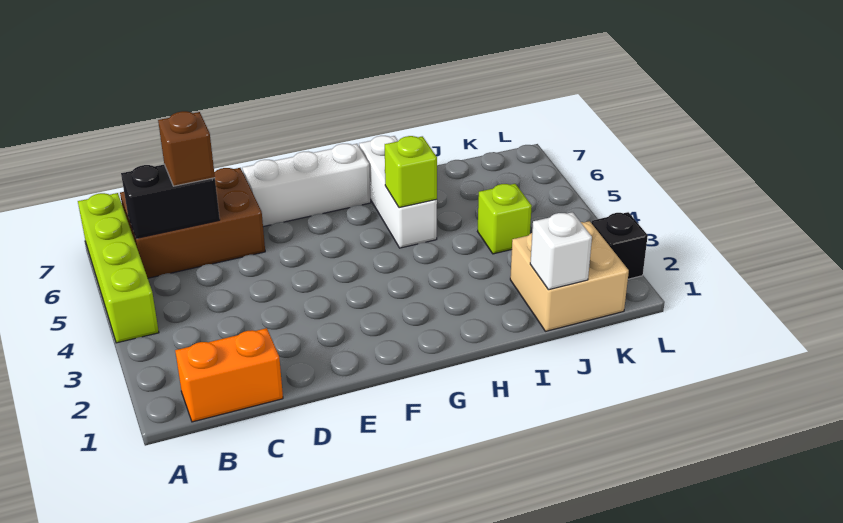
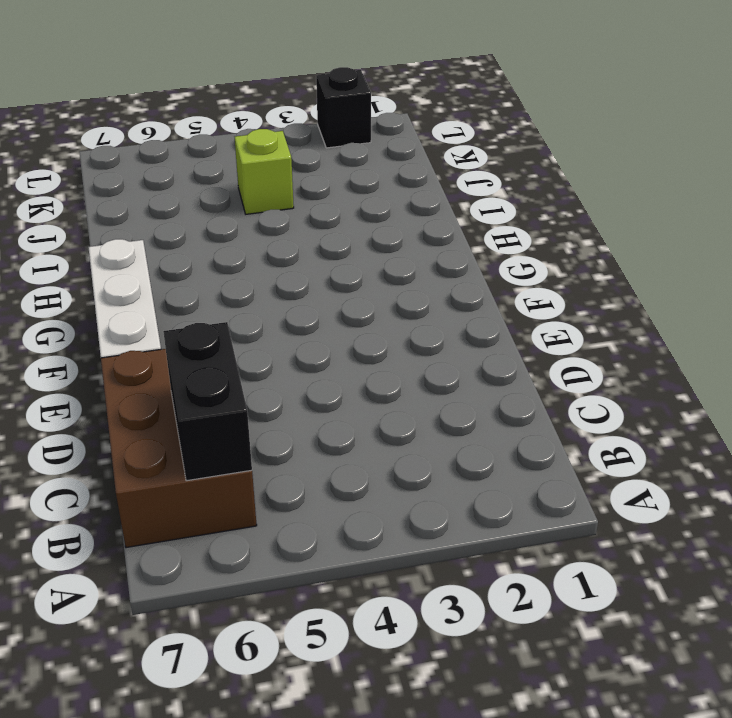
none -> lime brick A4:A7 level 1
none -> orange brick B1:C1 level 1
none -> white brick H5:H7 level 1

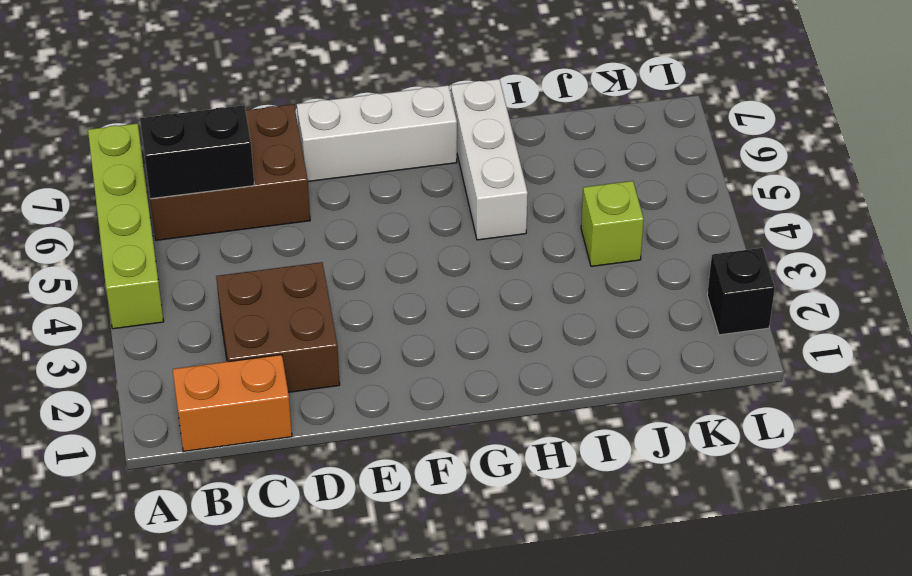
brown brick C2:D3 level 1 -> none
none -> tan brick J1:K2 level 1
none -> lime brick H5 level 2
none -> white brick J1 level 2

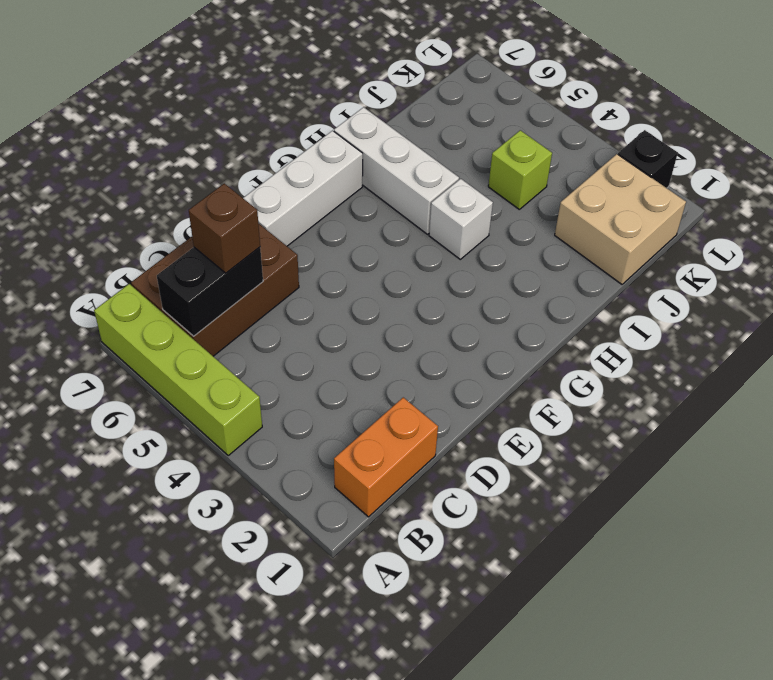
white brick H4 level 1 -> white brick J1 level 2
none -> lime brick H5 level 2

